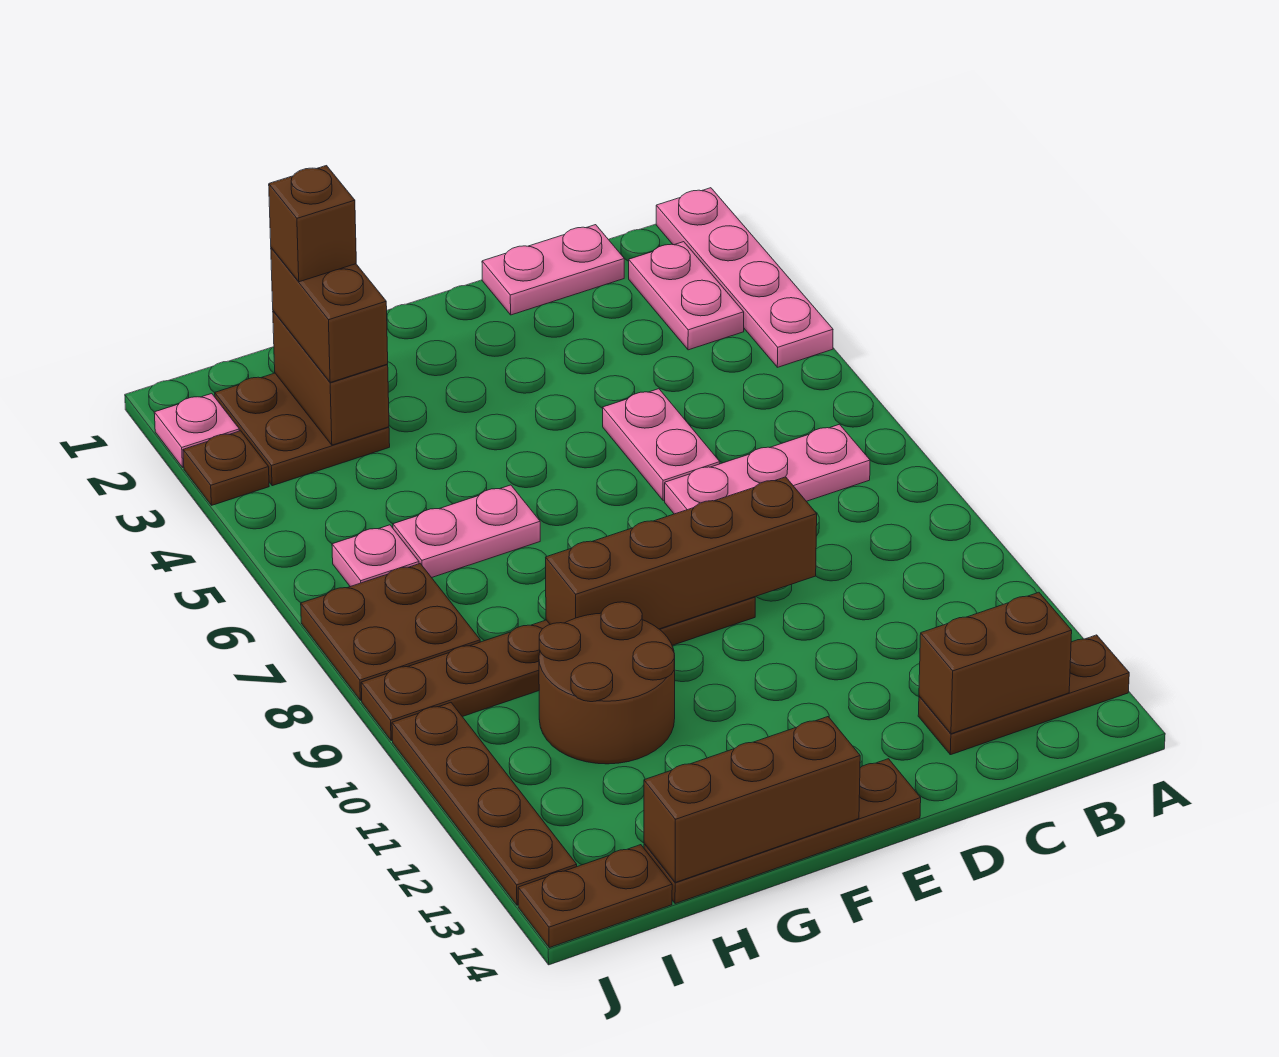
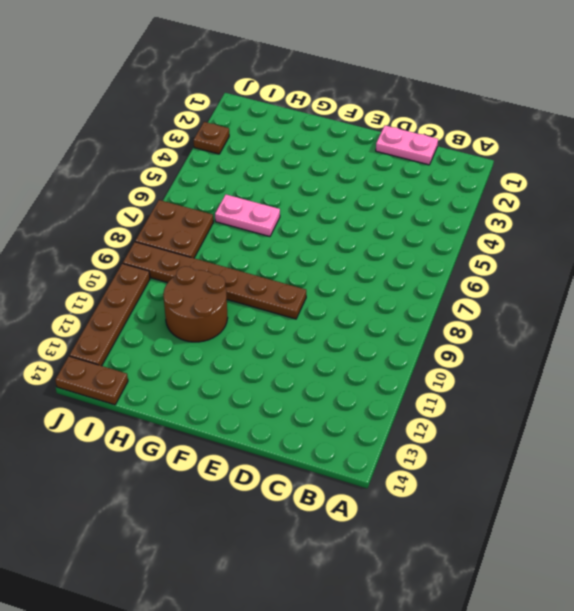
none -> pink plate A1:A4 level 1
none -> brown plate A13:C13 level 1
none -> pink plate B2:B3 level 1

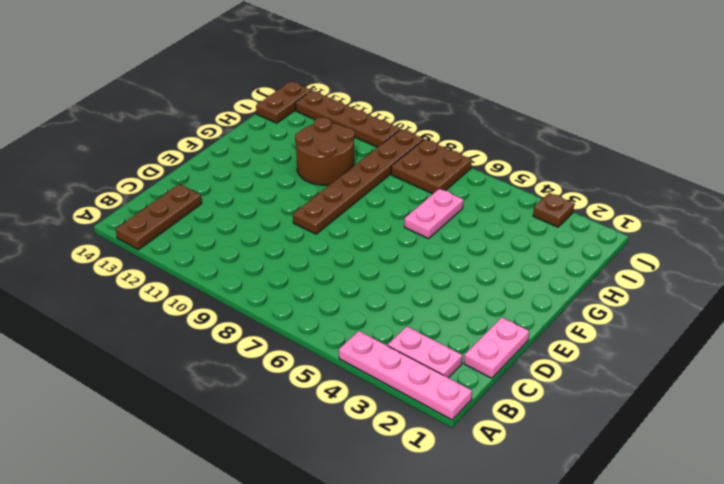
none -> pink plate B7:D7 level 1
none -> pink plate D5:D6 level 1
none -> brown plate E14:H14 level 1

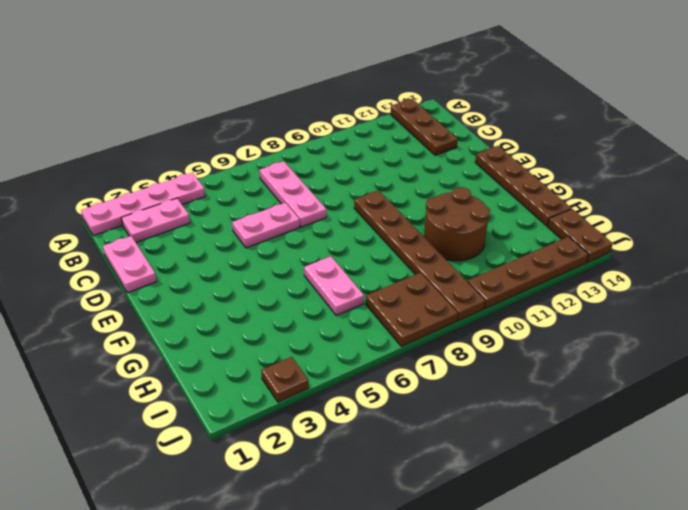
none -> brown plate H2:I3 level 1
none -> pink plate I6 level 1
none -> pink plate J2 level 1

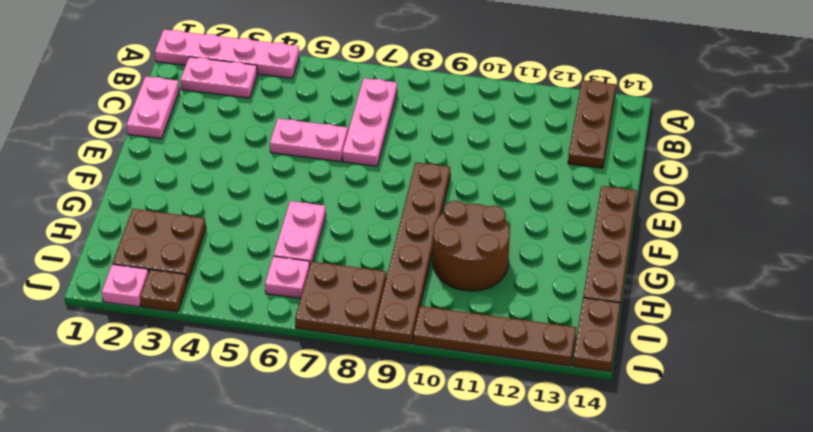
none -> brown brick B13:C13 level 2
none -> brown brick D9:G9 level 2
none -> brown brick F14:H14 level 2

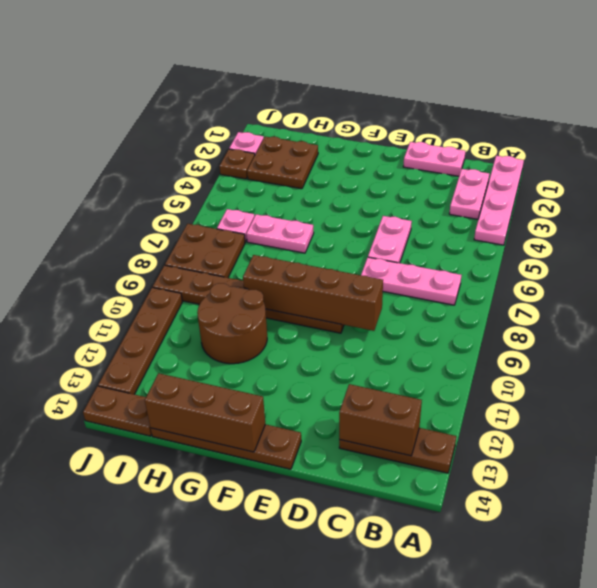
none -> brown brick H2:H3 level 2
none -> brown brick H2:H3 level 3
none -> brown brick H2 level 4

